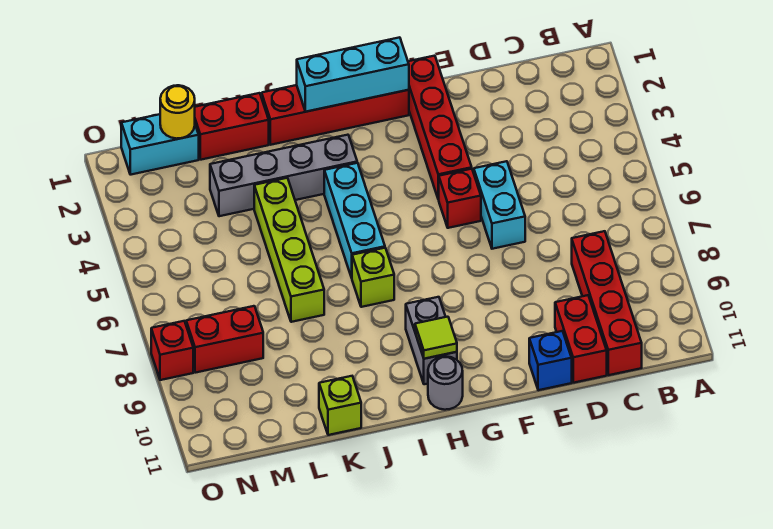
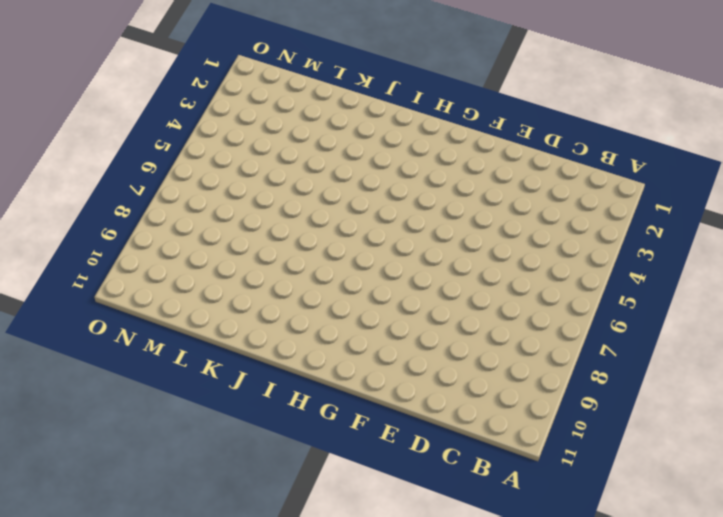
none -> red brick C8:C11 level 1
none -> red brick D10:D11 level 1
none -> cyan brick E5:E6 level 1

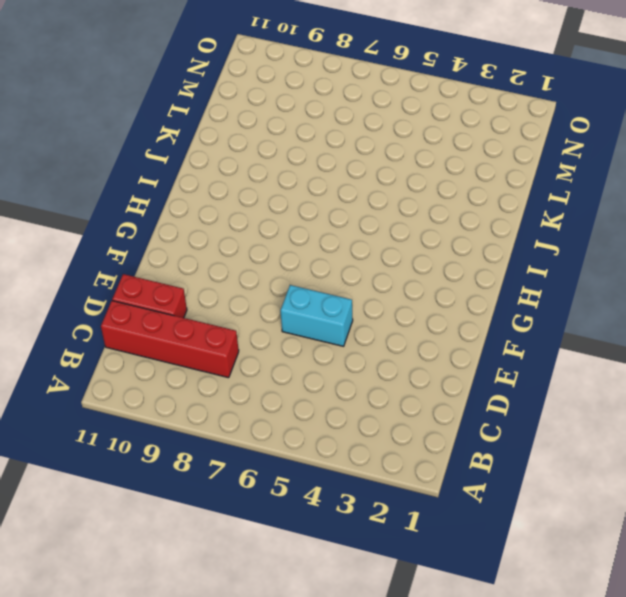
none -> blue brick E11 level 1
none -> red brick F1:F4 level 1
none -> red brick F5 level 1

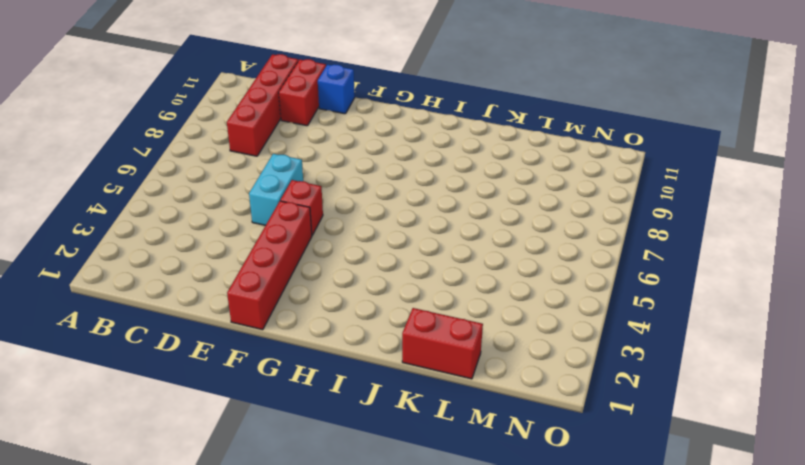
none -> red brick G1:J1 level 1
none -> grey brick H9:H10 level 1
none -> grey round brick H11 level 1

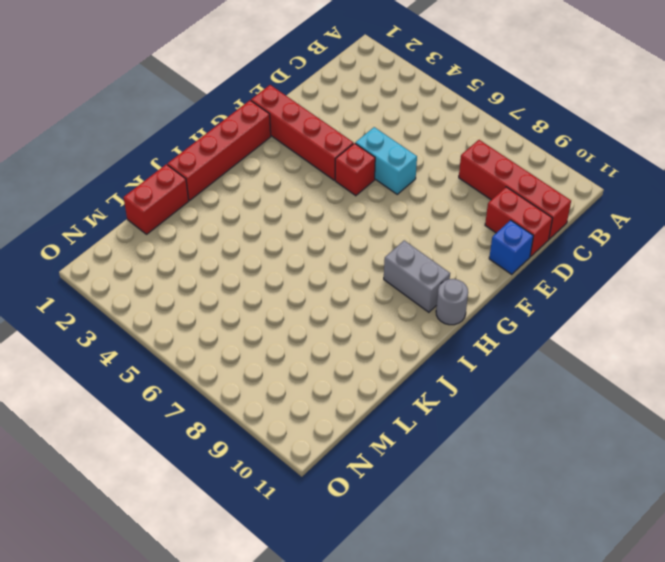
none -> grey brick I3:L3 level 1
none -> cyan brick I4:I6 level 1
none -> lime brick I7 level 1

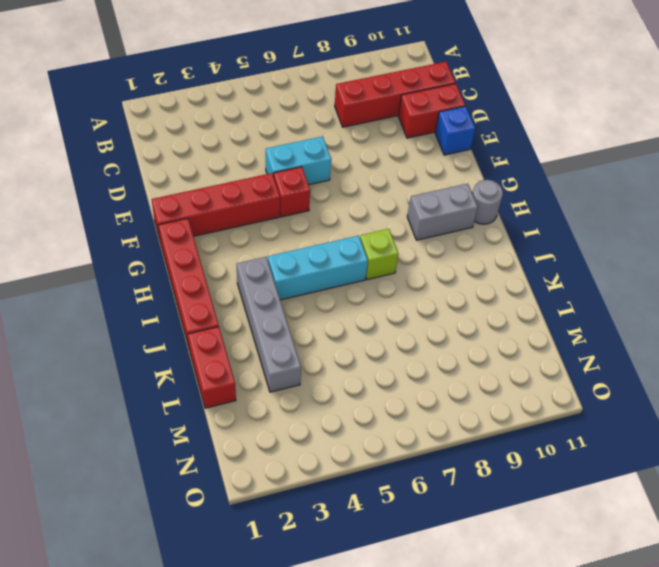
none -> lime brick K4:K7 level 1
none -> lime brick K11 level 1
none -> cyan brick M1:N1 level 1

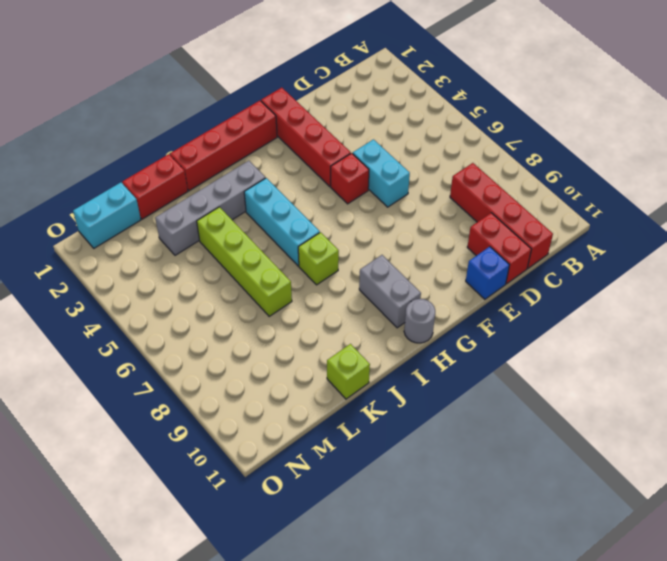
none -> red brick M8:N8 level 1
none -> red brick O8 level 1
none -> cyan brick G1:I1 level 2

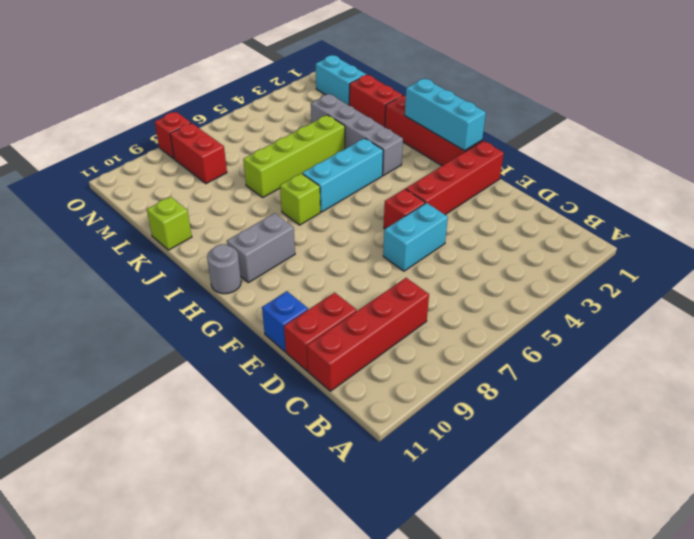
none -> lime tile H10 level 2
none -> yellow round brick M1 level 2

